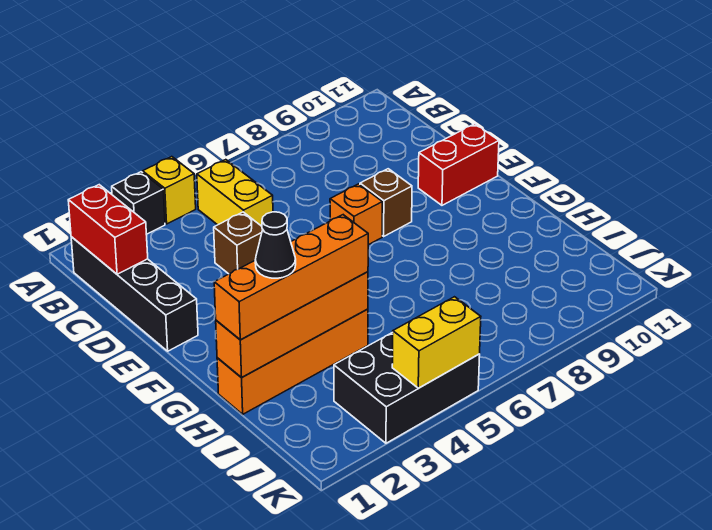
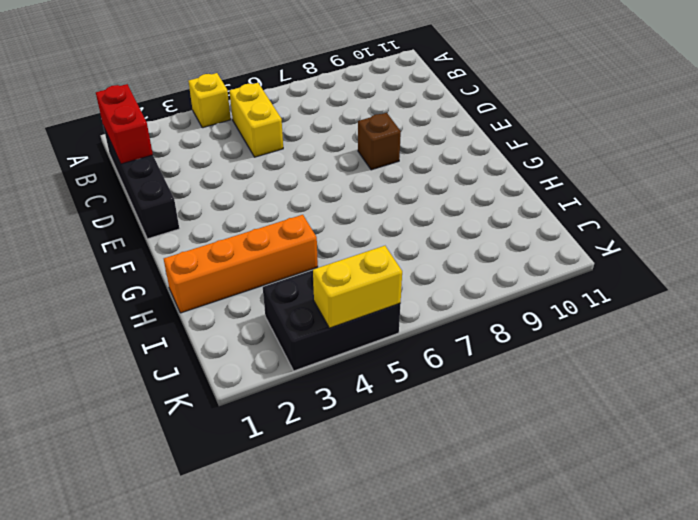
none -> black brick A3 level 1
none -> brown brick D4 level 1
none -> orange brick E7 level 1

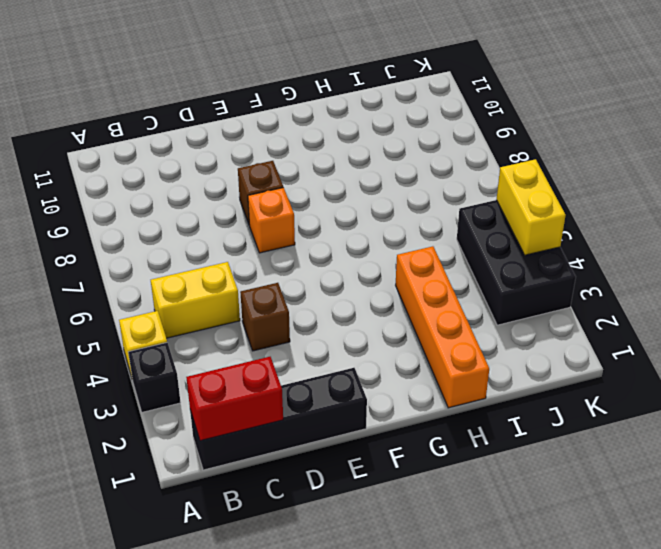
none -> red brick E10:E11 level 1
none -> orange brick H1:H4 level 2
none -> orange brick H1:H4 level 3

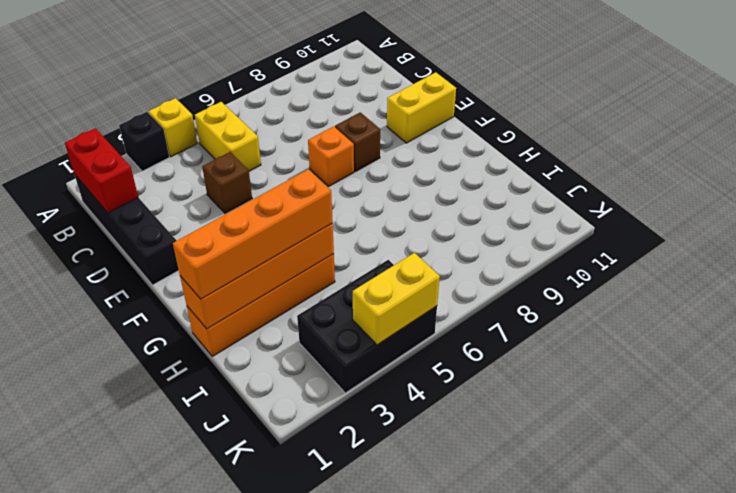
yellow brick E10:E11 level 1 -> red brick E10:E11 level 1
none -> black cone H2 level 4

